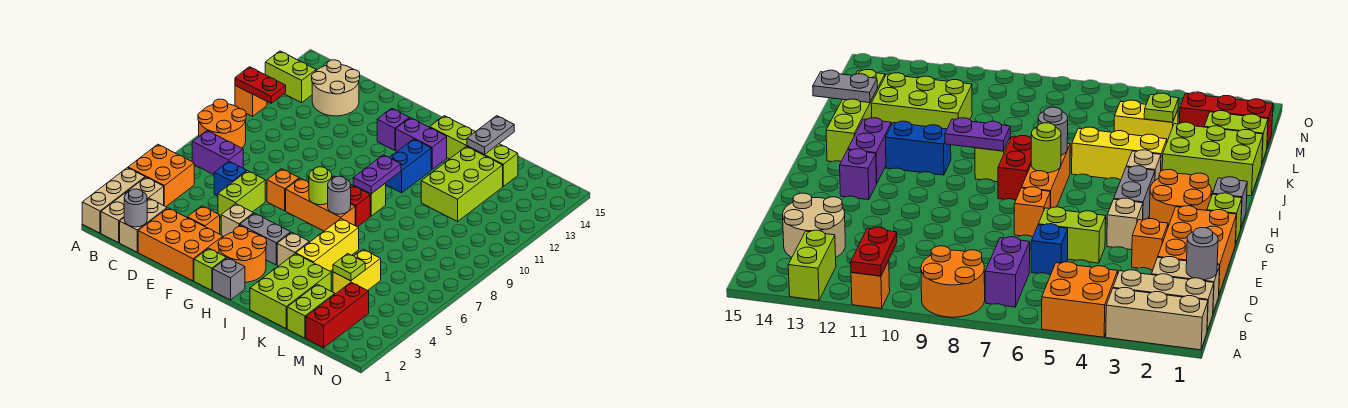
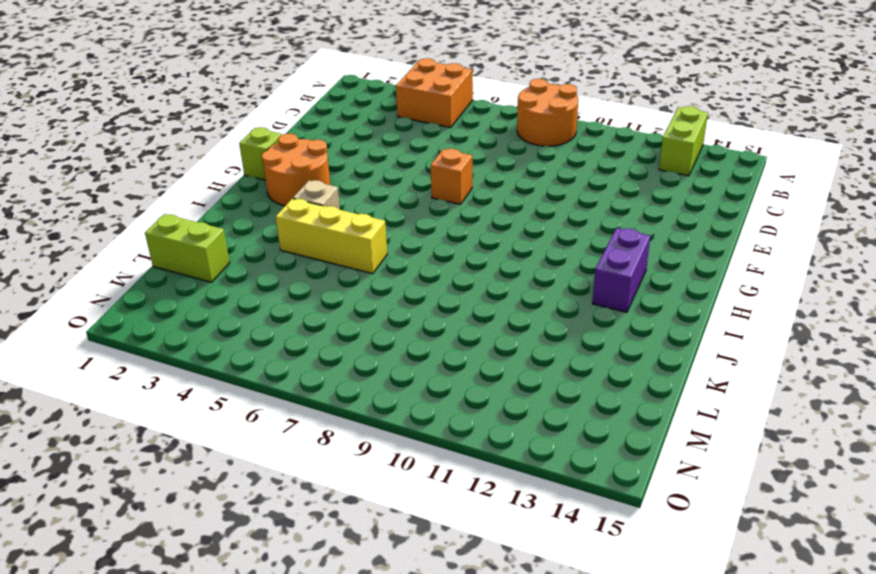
none -> tan brick A1:A3 level 1
none -> orange brick A11 level 1
none -> tan brick B1:B3 level 1
none -> purple brick B7:C7 level 1

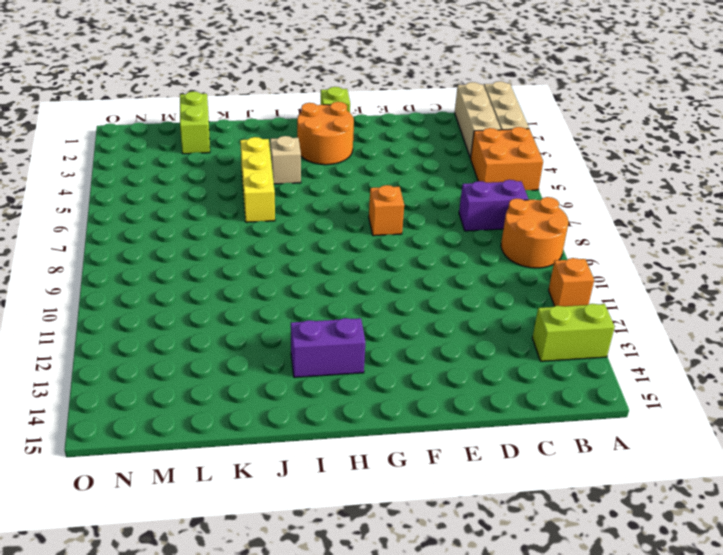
none -> tan brick C1:C2 level 1
none -> tan round brick C13:D14 level 1
none -> orange brick D1:F2 level 1
none -> blue brick D6 level 1

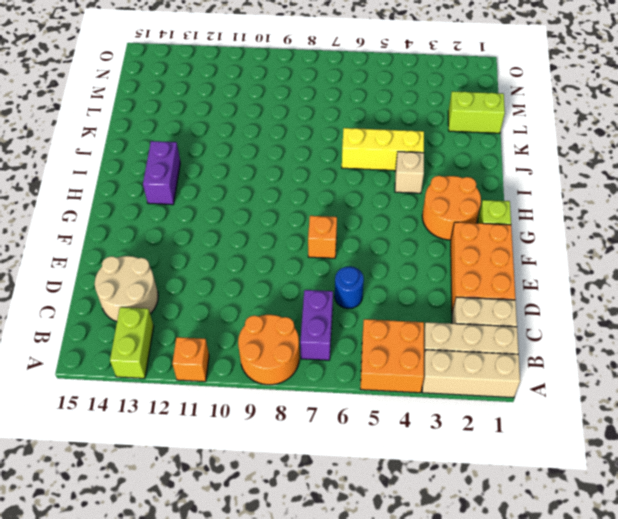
blue round brick D6 level 1 -> blue brick D6 level 1
none -> orange brick E3 level 1
none -> lime brick E5:E6 level 1
none -> tan brick F4 level 1
none -> grey brick G4:H4 level 1

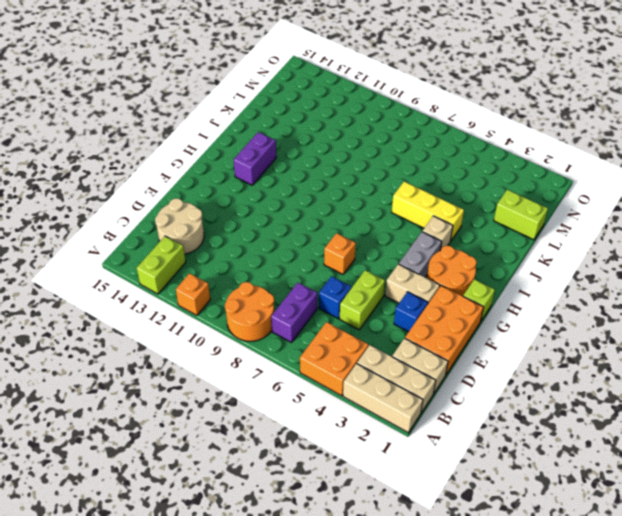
lime brick D5:E5 level 1 -> lime brick E5:E6 level 1
blue brick E3 level 1 -> orange brick E3 level 1
tan brick F3:F4 level 1 -> tan brick F4 level 1
none -> orange brick G7:I7 level 1
none -> purple brick G13 level 1
none -> grey brick H1 level 1
none -> red brick H8:I8 level 1

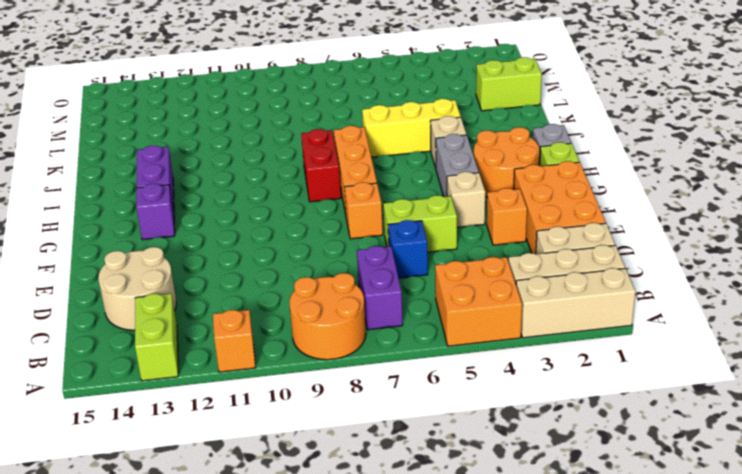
none -> lime brick I9 level 1
none -> blue brick I11:I12 level 1
none -> lime brick I14:L14 level 1
none -> lime brick J1:K3 level 1

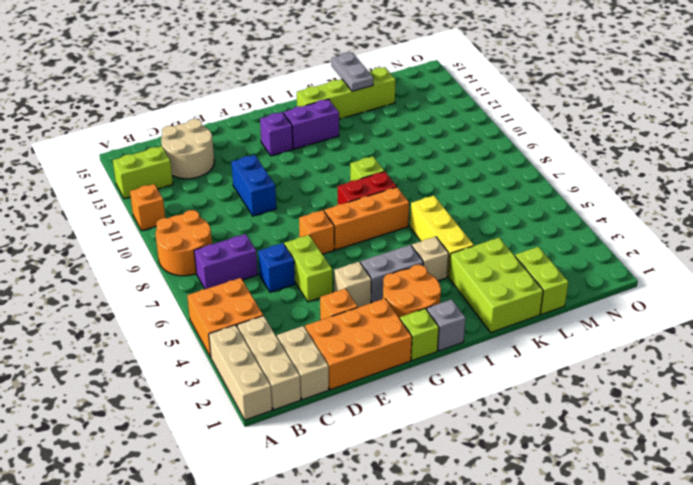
blue brick E10:E11 level 1 -> blue brick I11:I12 level 1
none -> lime brick K11:L13 level 1
none -> yellow brick L4:L5 level 1
none -> red brick M1:M3 level 1
none -> red plate A11:B11 level 2

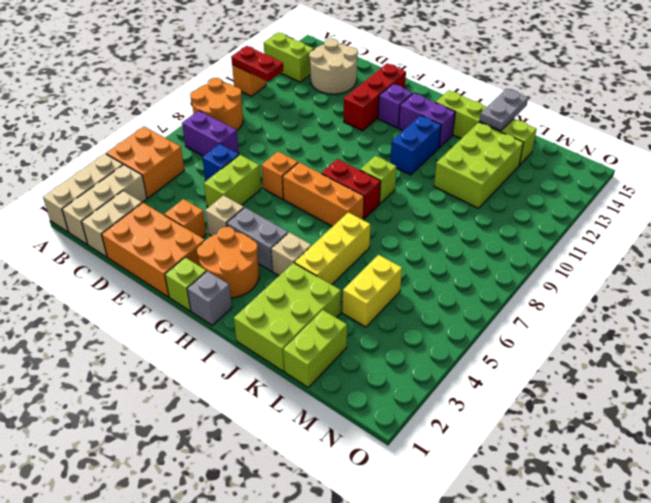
red brick F12:F14 level 1 -> red brick M1:M3 level 1
none -> grey round brick C1 level 2
none -> lime round brick H7 level 2
none -> grey round brick I7 level 2
none -> purple plate I9:I10 level 2

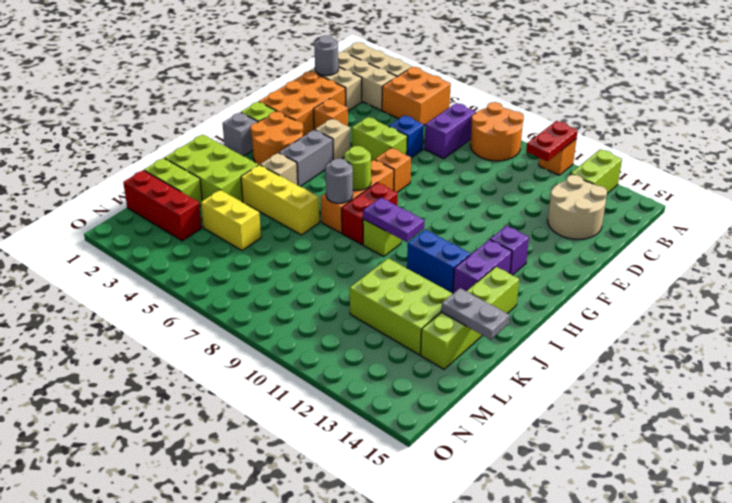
none -> lime plate L4 level 2

